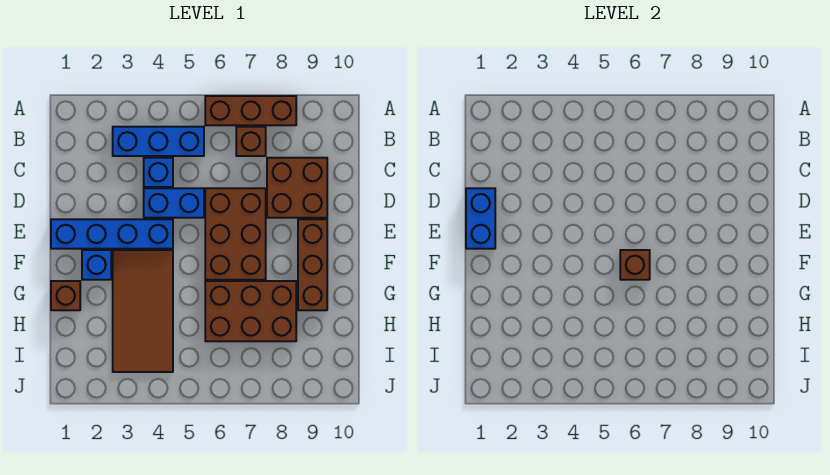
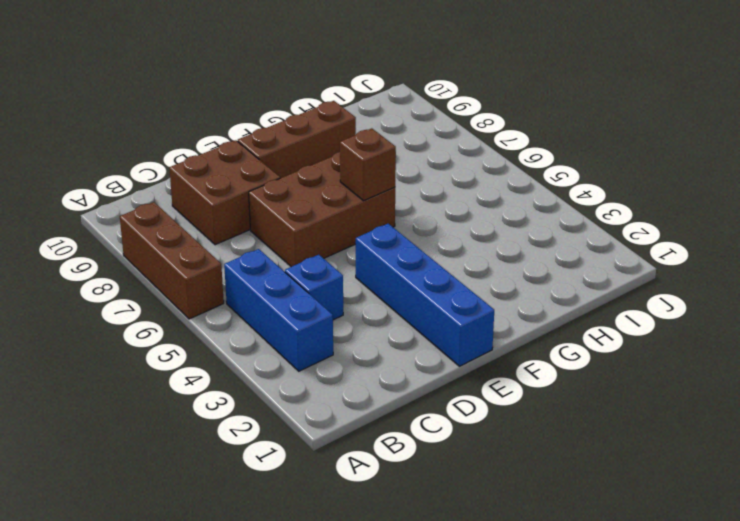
none -> brown brick B7 level 1
none -> blue brick D4:D5 level 1
none -> blue brick F2 level 1

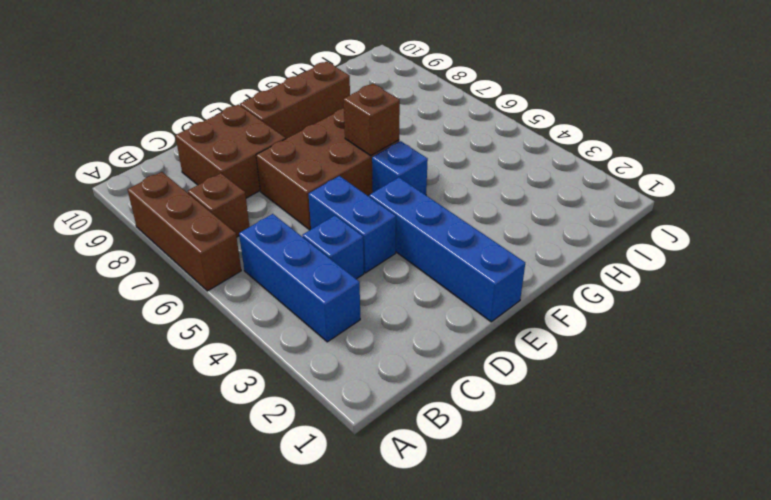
blue brick F5 level 1 -> blue brick F2 level 1
none -> brown tile F3:I4 level 1
none -> brown brick G1 level 1
none -> brown brick G6:H8 level 1

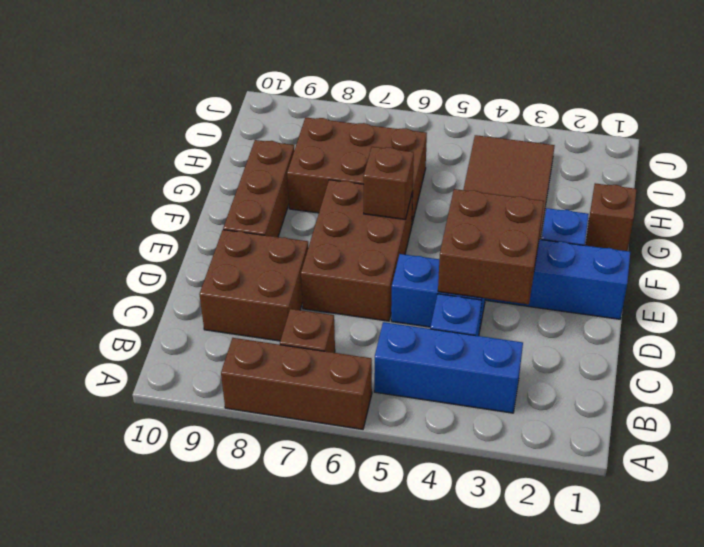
brown brick D3:E4 level 2 -> none
none -> blue brick D1:E1 level 2

